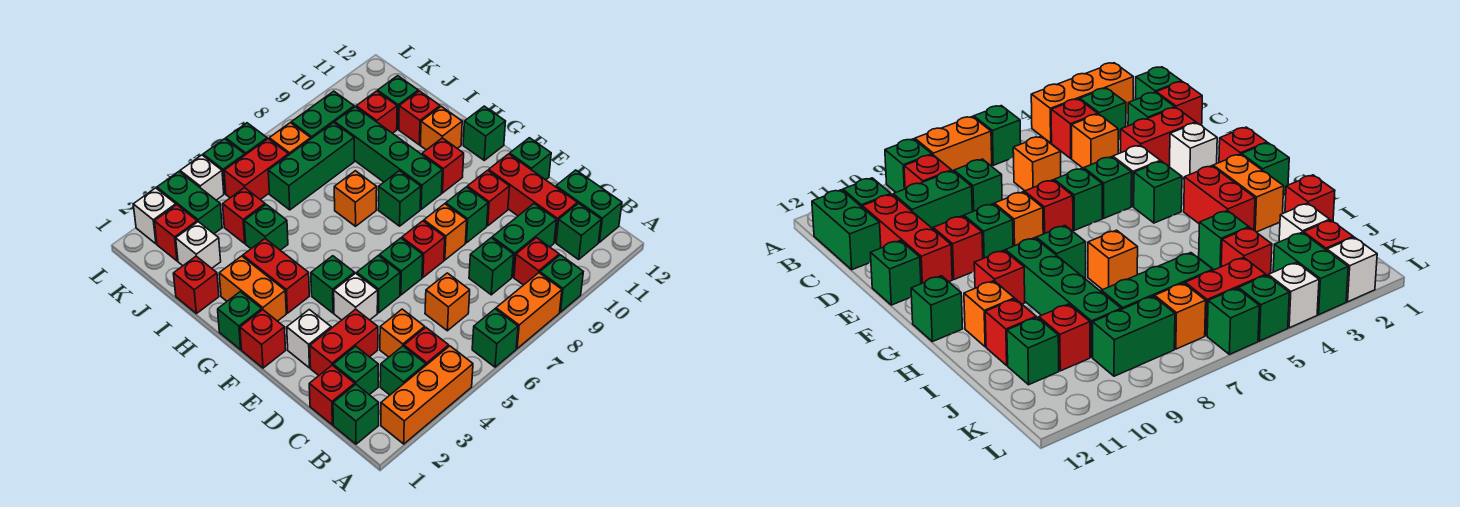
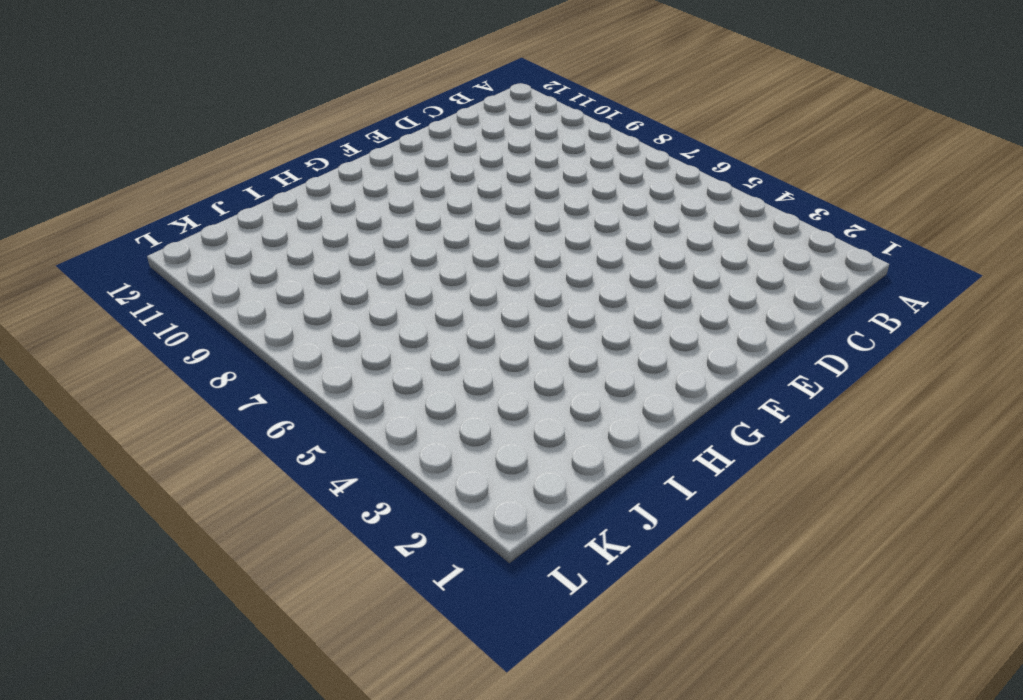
none -> orange brick A2:A4 level 1
none -> green brick A6 level 1
none -> orange brick A7:A8 level 1
none -> green brick A9 level 1

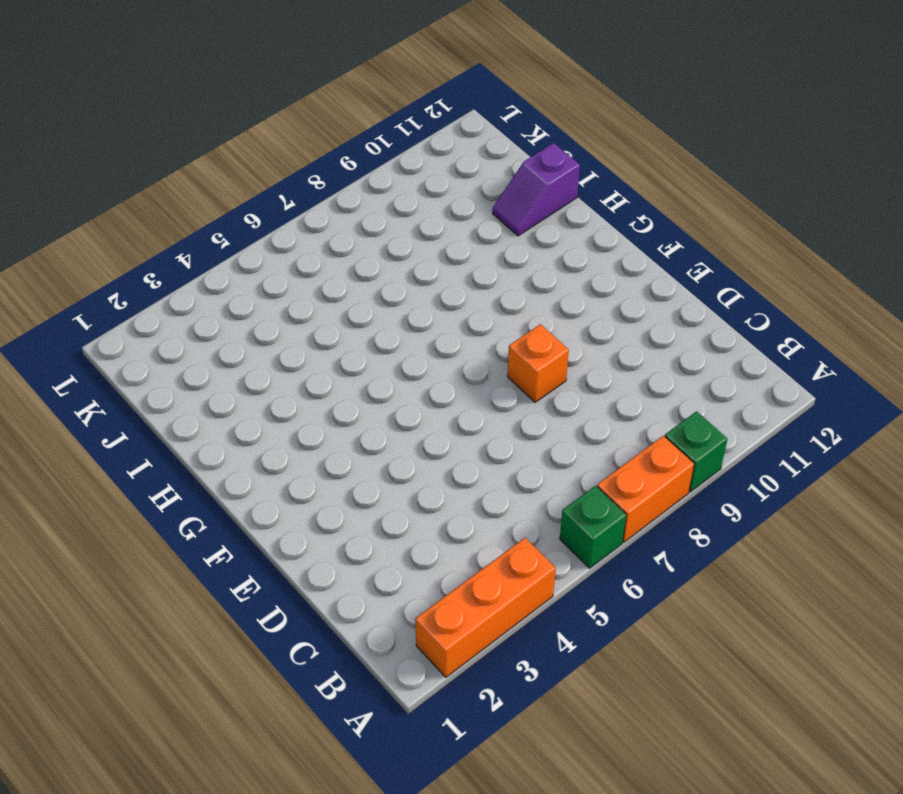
purple slope I11:I12 level 1 top 12 -> red brick I11 level 1
none -> green brick B1 level 1
none -> green brick B3 level 1
none -> red brick B4 level 1
none -> red brick B9 level 1

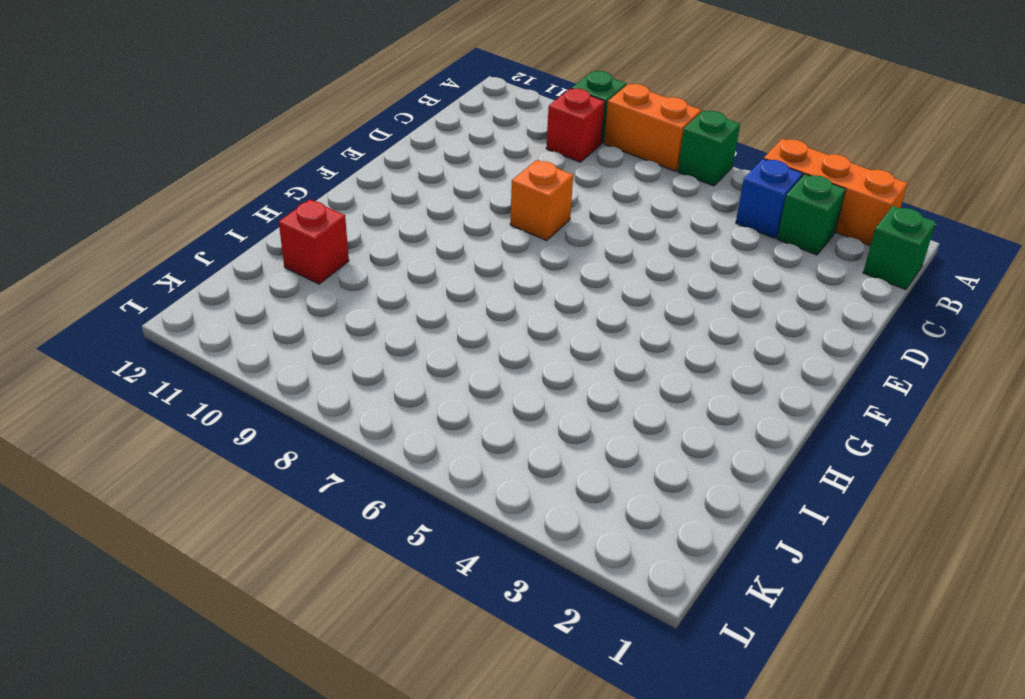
blue brick B4 level 1 -> red brick B4 level 1
none -> green brick B11 level 1
none -> green brick B12:C12 level 1
none -> red brick C1 level 1
none -> green brick C2 level 1

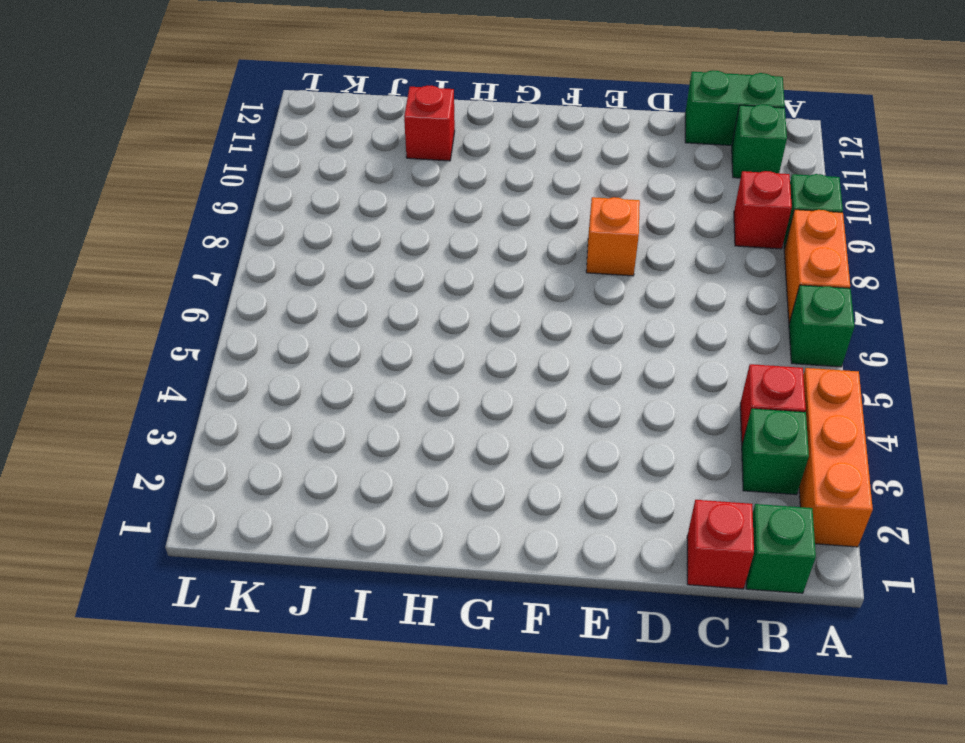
none -> green brick C2 level 1
none -> orange brick C4 level 1
none -> orange brick C6 level 1
none -> green brick C8 level 1

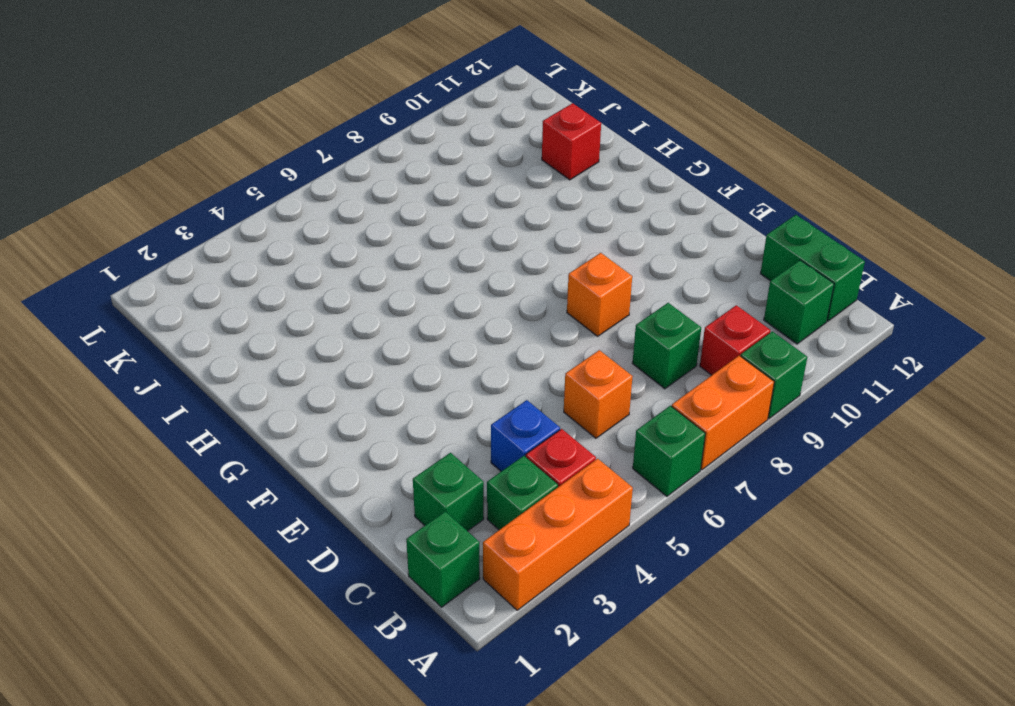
blue brick C4 level 1 -> orange brick C4 level 1
none -> red brick C1 level 1
none -> green brick C9:C10 level 1
none -> red brick C11:E11 level 1
none -> red brick D2:D3 level 1

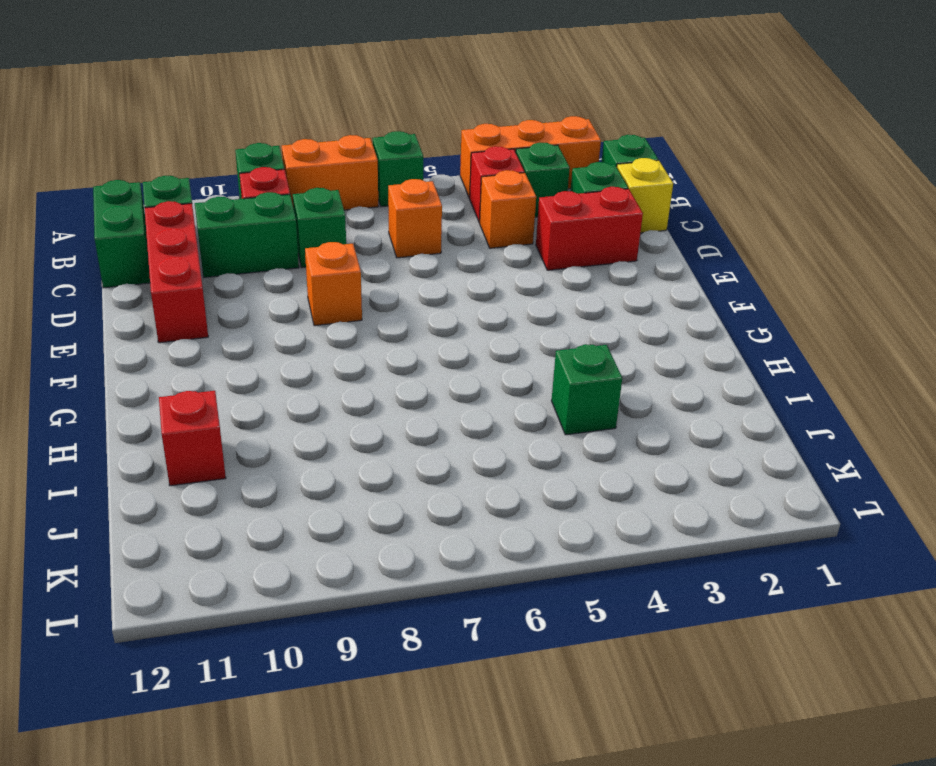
yellow brick C1 level 1 -> red brick C1 level 1
none -> white brick E2 level 1
none -> white brick E4 level 1
none -> green brick E5 level 1
none -> green brick E6 level 1

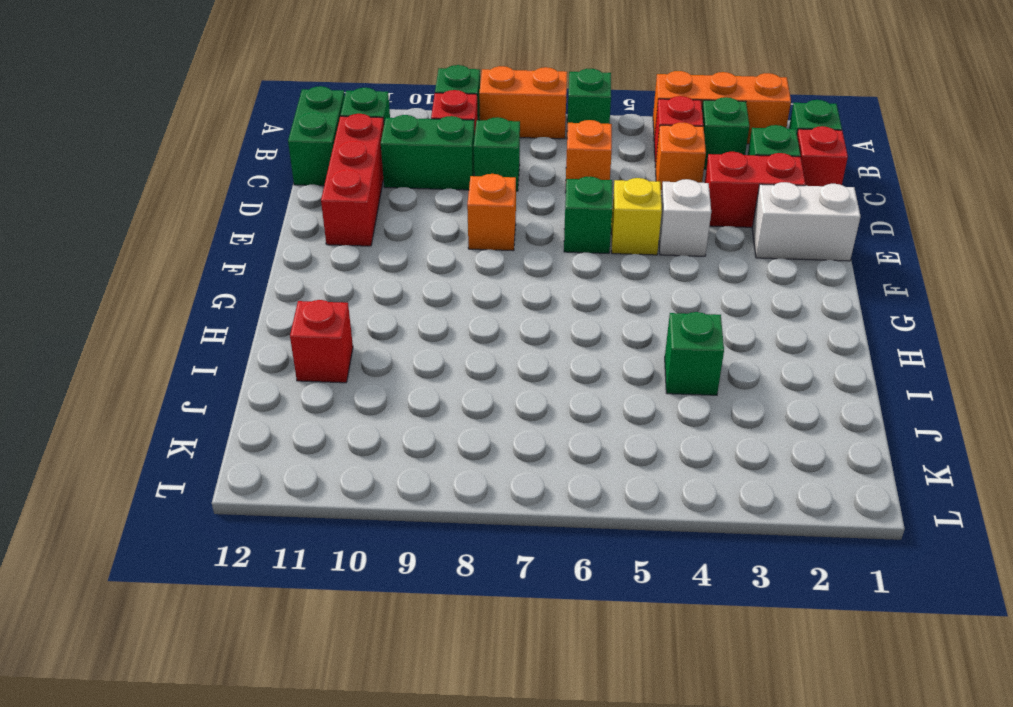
white brick E1:E2 level 1 -> white brick E2 level 1
yellow brick E5 level 1 -> green brick E5 level 1
none -> red brick E7 level 1
none -> green brick E9 level 1
none -> red brick E10 level 1
none -> green brick E12 level 1

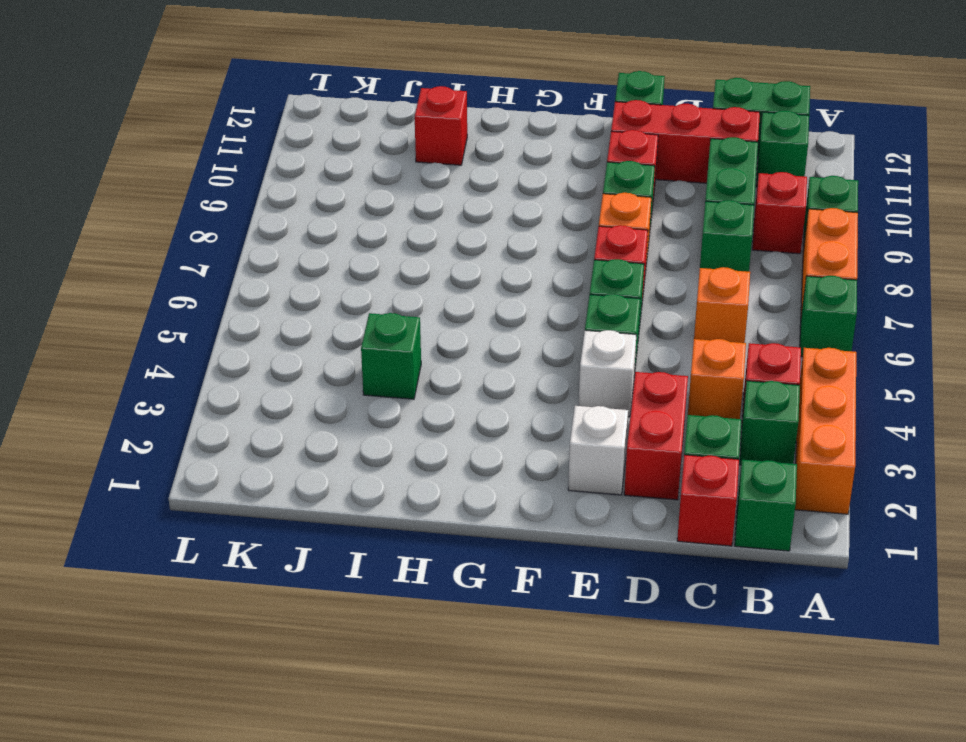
none -> red brick F1 level 1
none -> green brick F4 level 1
none -> green brick G1 level 1
none -> orange brick G2:H2 level 1

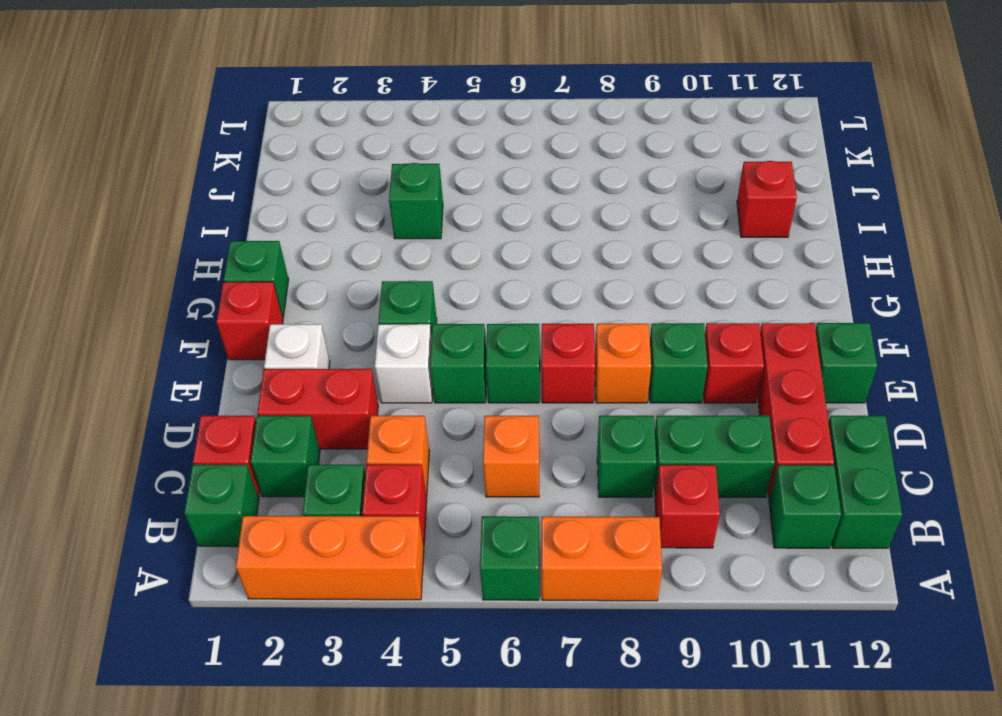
none -> green brick A9 level 1
none -> orange brick G2:H2 level 1
none -> red brick G3:H3 level 1
none -> green brick G8 level 1

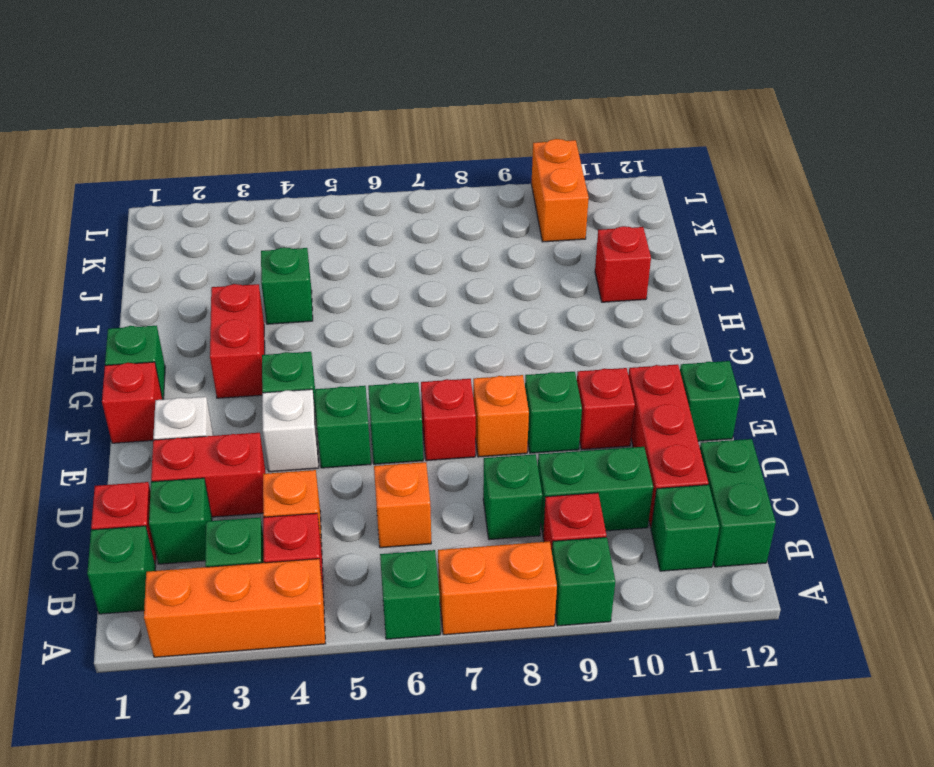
orange brick K10:L10 level 1 -> orange brick G2:H2 level 1
none -> green brick G8 level 1
none -> green brick G9:J9 level 1
none -> red brick G10 level 1
none -> green brick G12 level 1

